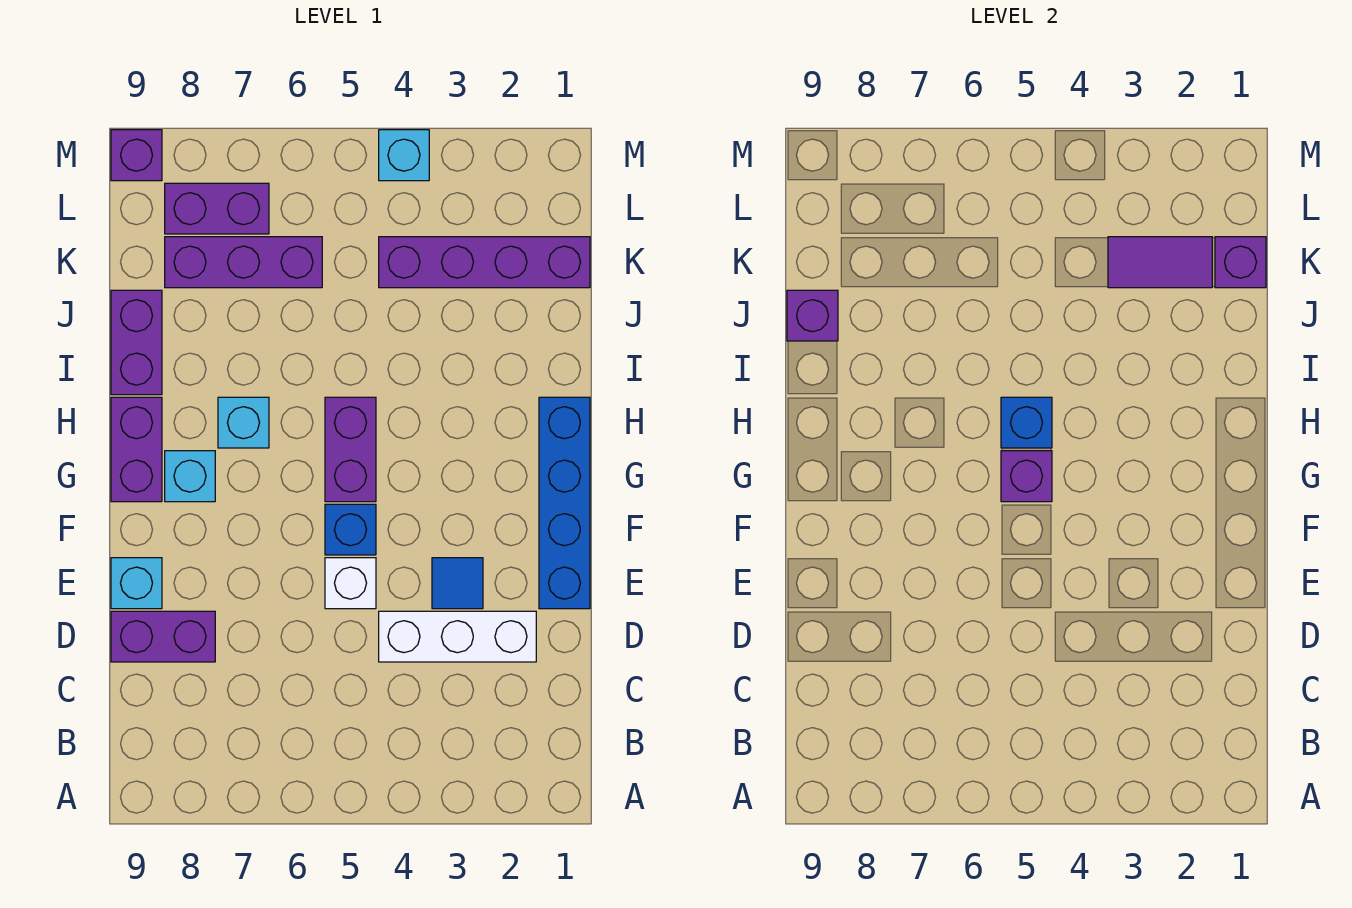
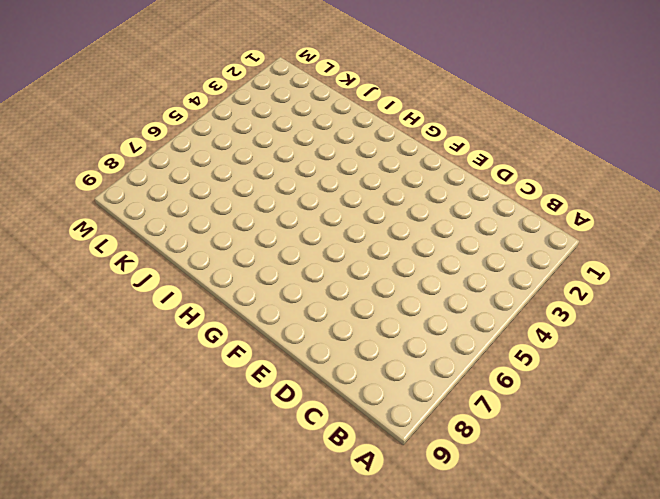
none -> white brick D2:D4 level 1
none -> purple brick D8:D9 level 1
none -> blue brick E1:H1 level 1

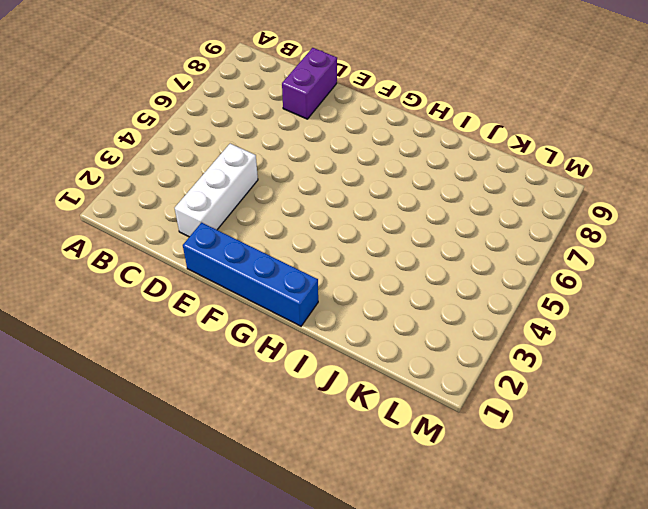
none -> blue tile E3 level 1
none -> white brick E5 level 1
none -> cyan brick E9 level 1

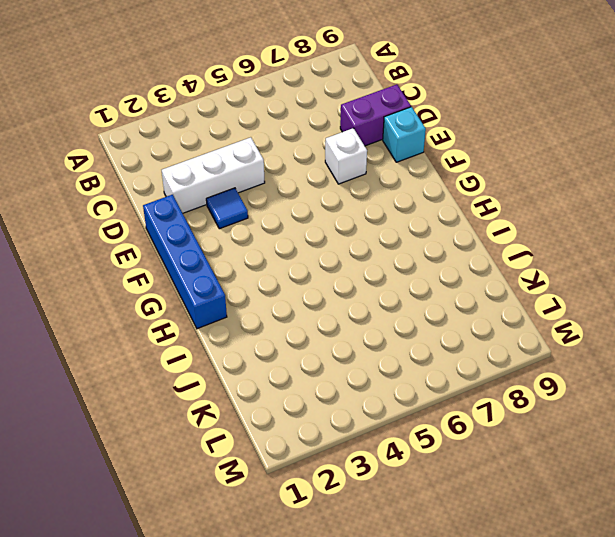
white brick E7 level 1 -> white brick E5 level 1
none -> blue brick F5 level 1
none -> purple brick G5:H5 level 1
none -> cyan brick G8 level 1

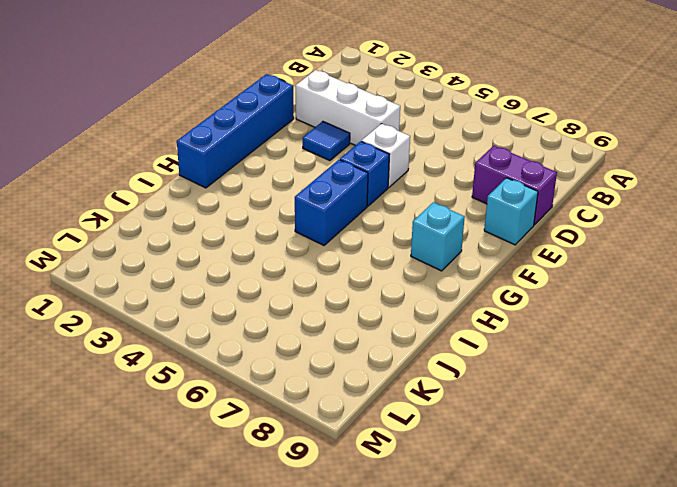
blue brick G5:H5 level 1 -> purple brick G5:H5 level 1
none -> purple brick G9:H9 level 1
none -> cyan brick H7 level 1
none -> purple brick I9:J9 level 1

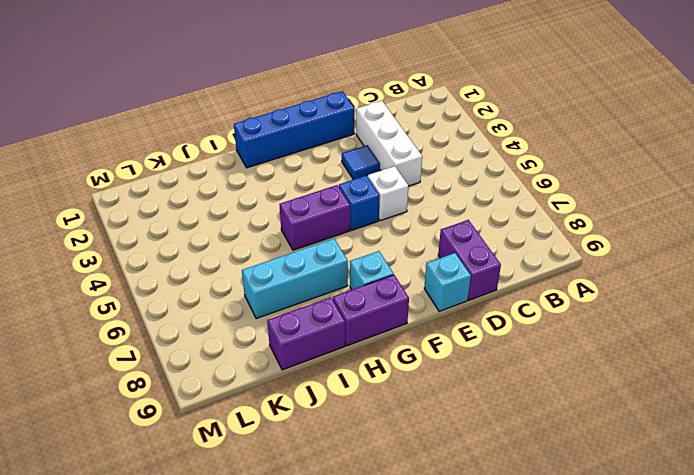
cyan brick H7:J7 level 1 -> cyan brick H7 level 1
none -> purple brick K1:K4 level 1
none -> purple brick K6:K8 level 1
none -> purple brick L7:L8 level 1

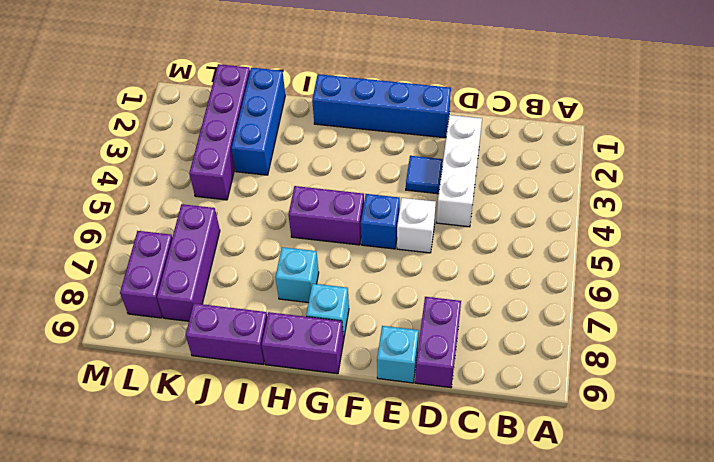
blue brick J1:J3 level 1 -> none
none -> cyan brick M4 level 1
none -> purple brick M9 level 1
none -> purple brick G5 level 2

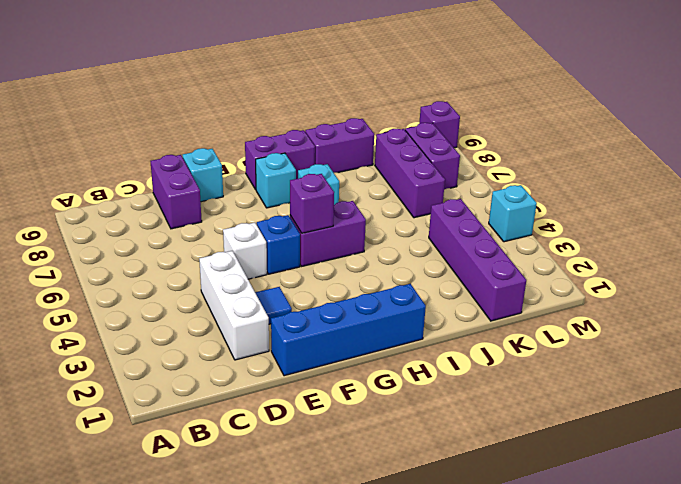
none -> blue brick H5 level 2
none -> purple brick J9 level 2
none -> purple brick K1 level 2

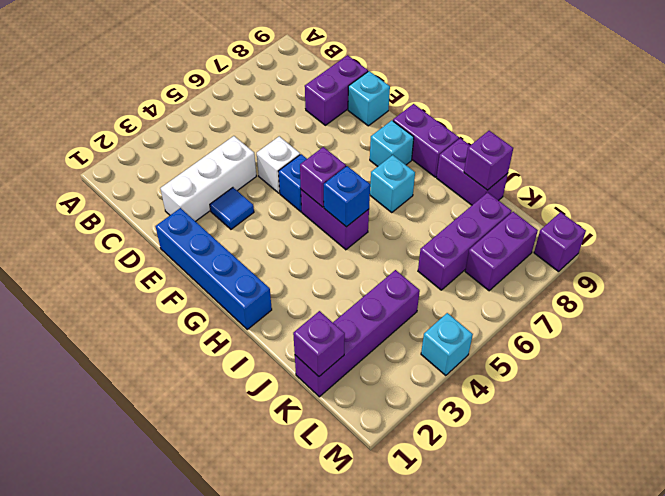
none -> purple tile K2:K3 level 2

